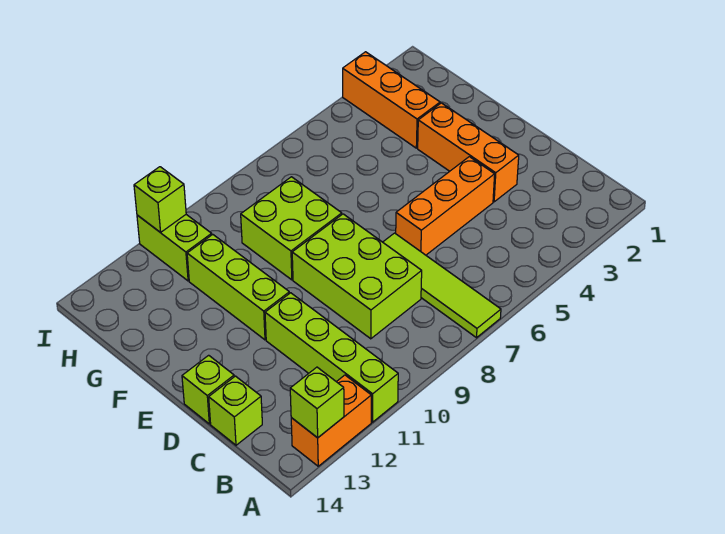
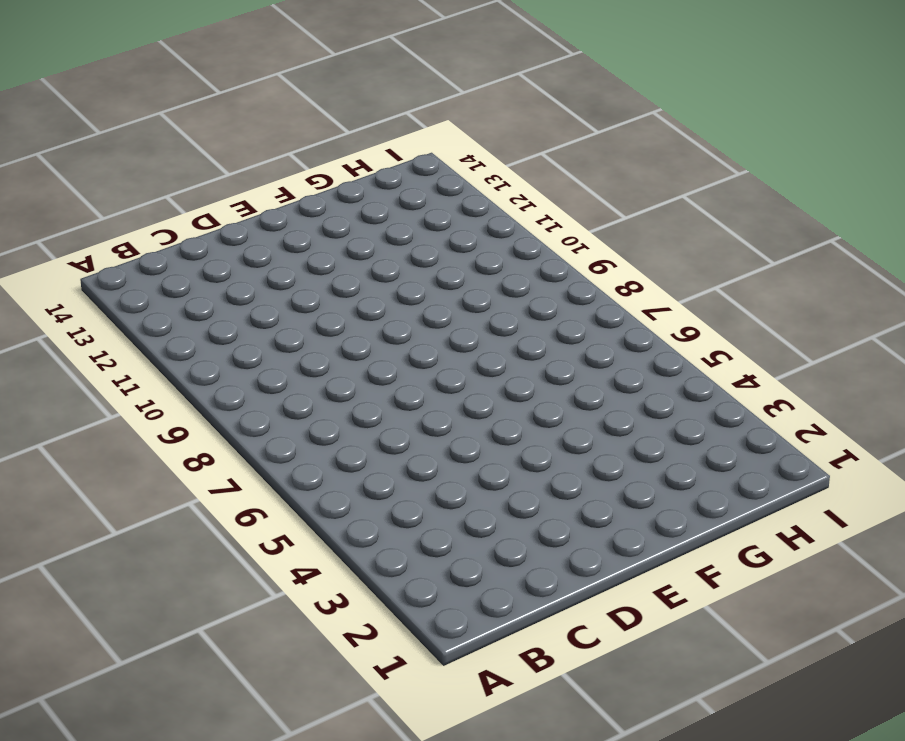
none -> lime tile A7:D7 level 1
none -> lime brick A11:D11 level 1
none -> orange brick A12:A13 level 1

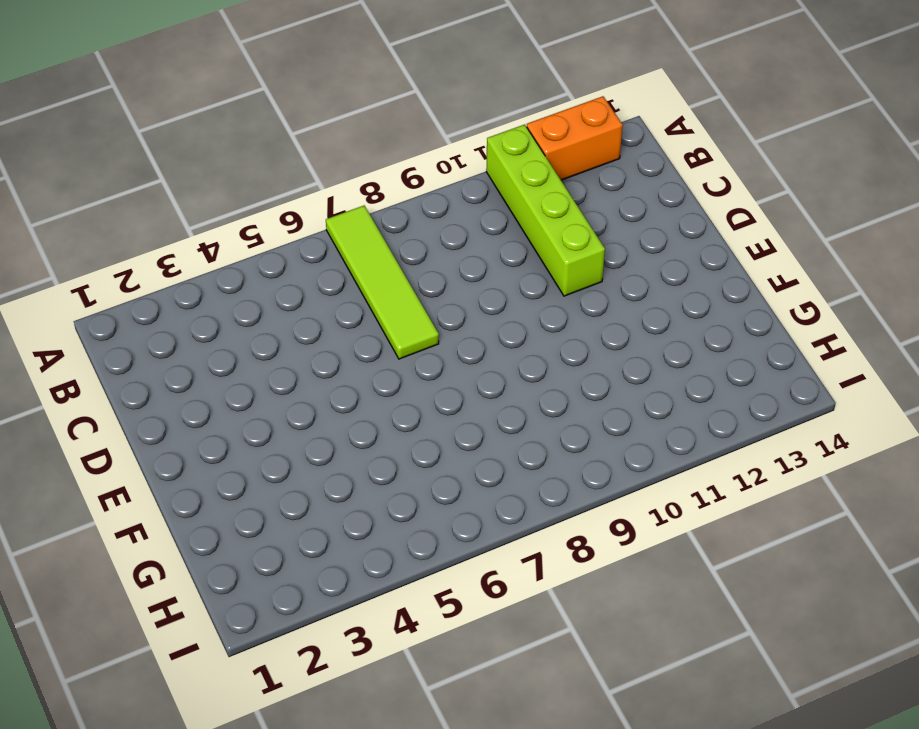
none -> lime brick C8:E9 level 1
none -> lime brick C14 level 1
none -> orange brick D3:F3 level 1

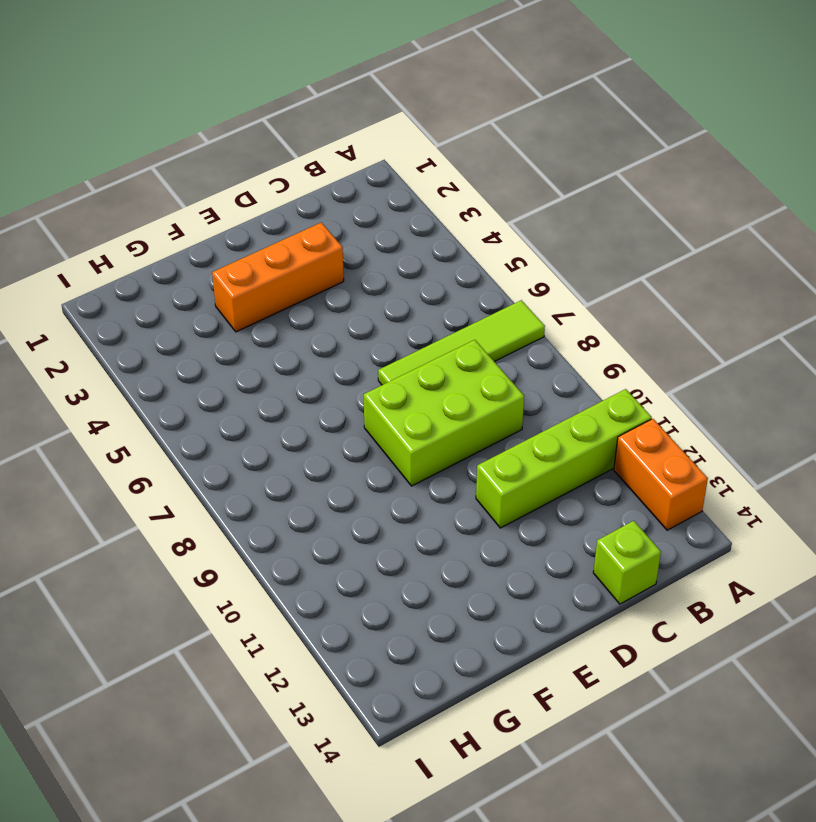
none -> orange brick D4:D6 level 1
none -> lime brick D14 level 1
none -> lime brick E11:G11 level 1

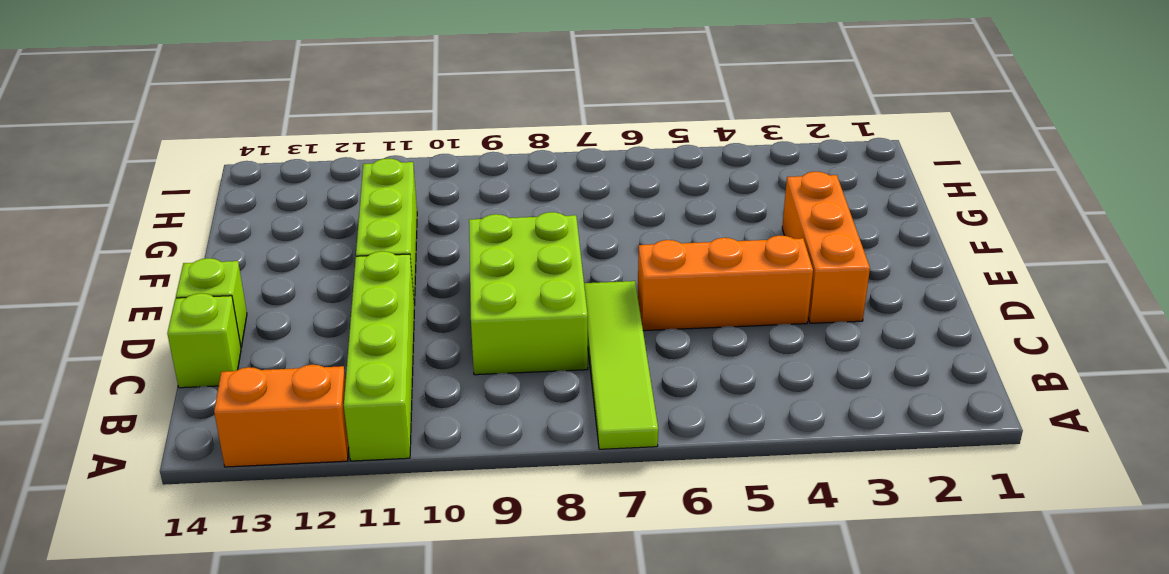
none -> lime brick F8:G9 level 1
none -> orange brick G3:I3 level 1
none -> lime brick H11:I11 level 1

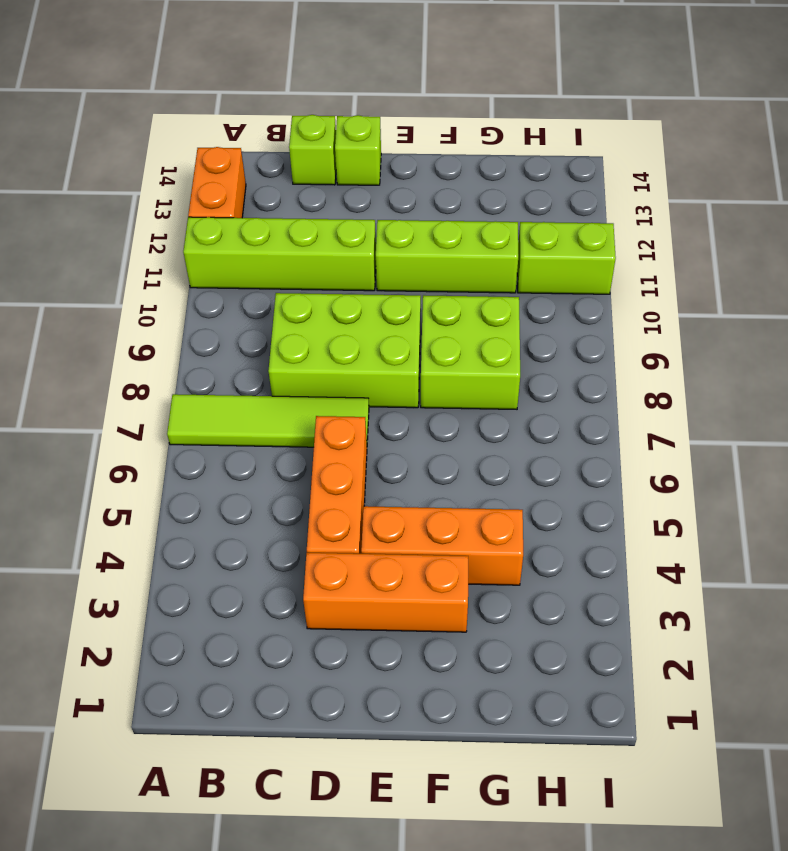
orange brick E4:G4 level 1 -> orange brick G3:I3 level 1
none -> lime brick A13 level 2
none -> lime brick I11 level 2

